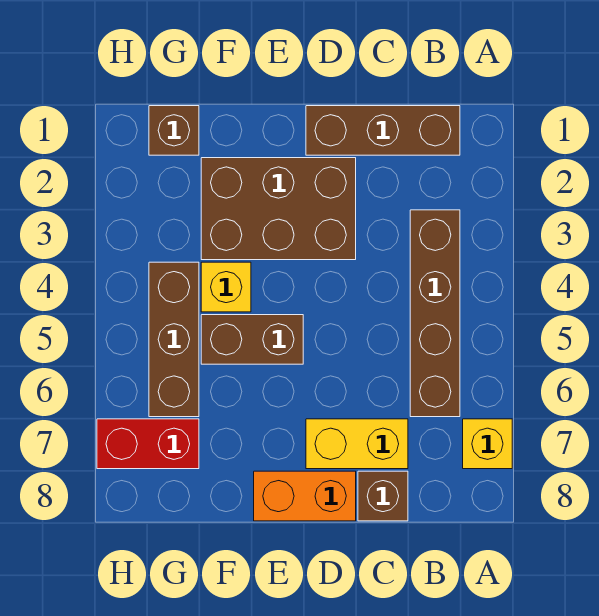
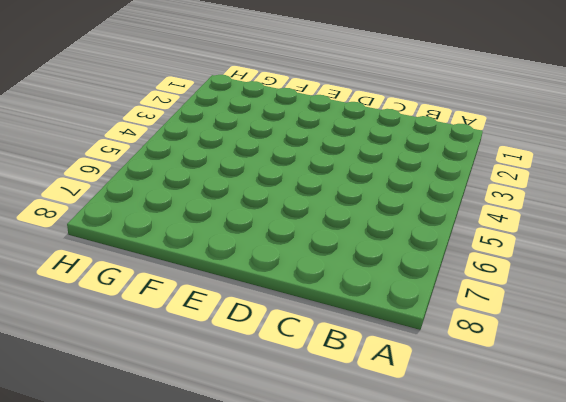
none -> yellow brick A7 level 1
none -> brown brick B1:D1 level 1
none -> brown brick B3:B6 level 1

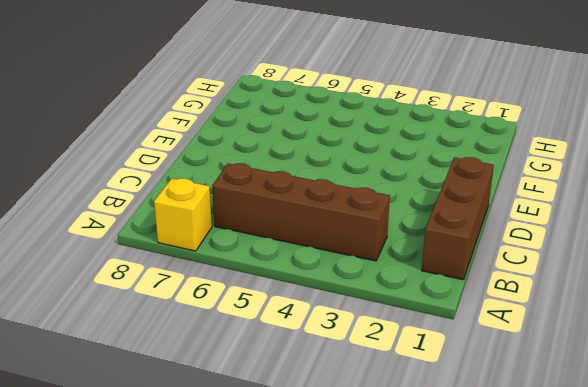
none -> yellow brick C7:D7 level 1
none -> brown brick C8 level 1
none -> brown brick D2:F3 level 1

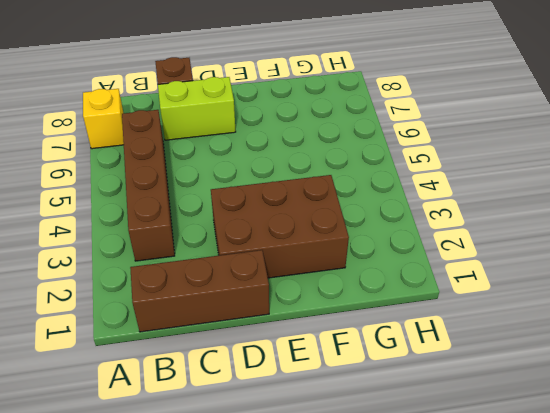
lime brick C7:D7 level 1 -> yellow brick C7:D7 level 1
none -> orange brick D8:E8 level 1
none -> brown brick E5:F5 level 1
none -> yellow brick F4 level 1

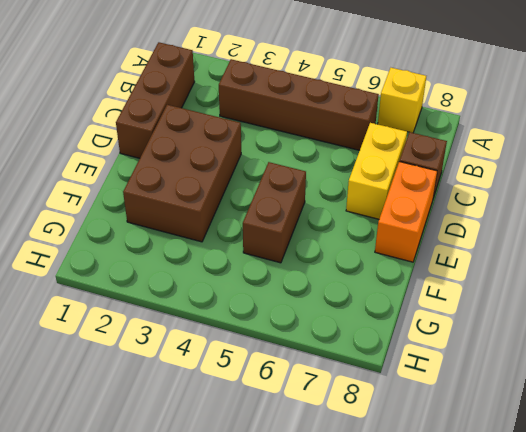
none -> yellow brick F4 level 1
none -> brown brick G1 level 1
none -> brown brick G4:G6 level 1

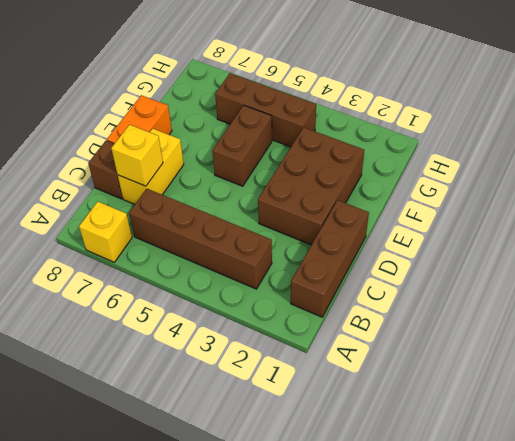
yellow brick C7 level 2 -> yellow brick F4 level 1
none -> brown brick G1 level 1
none -> red brick G7:H7 level 1

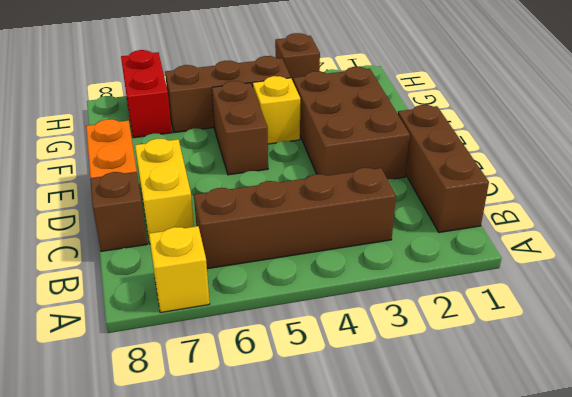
brown brick H3 level 1 -> brown brick G1 level 1

